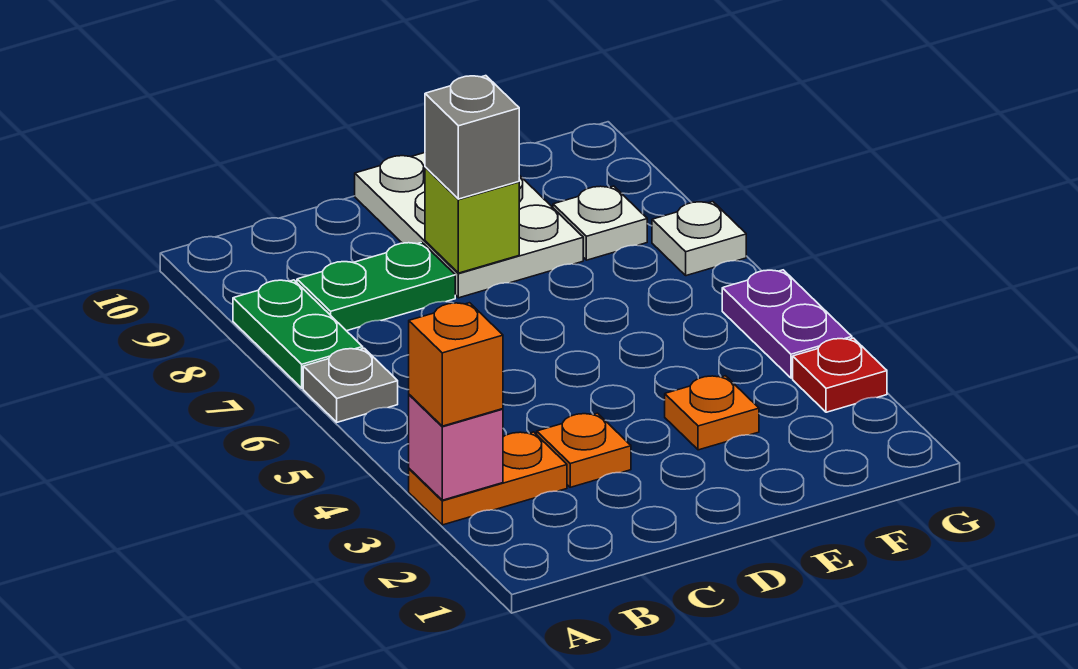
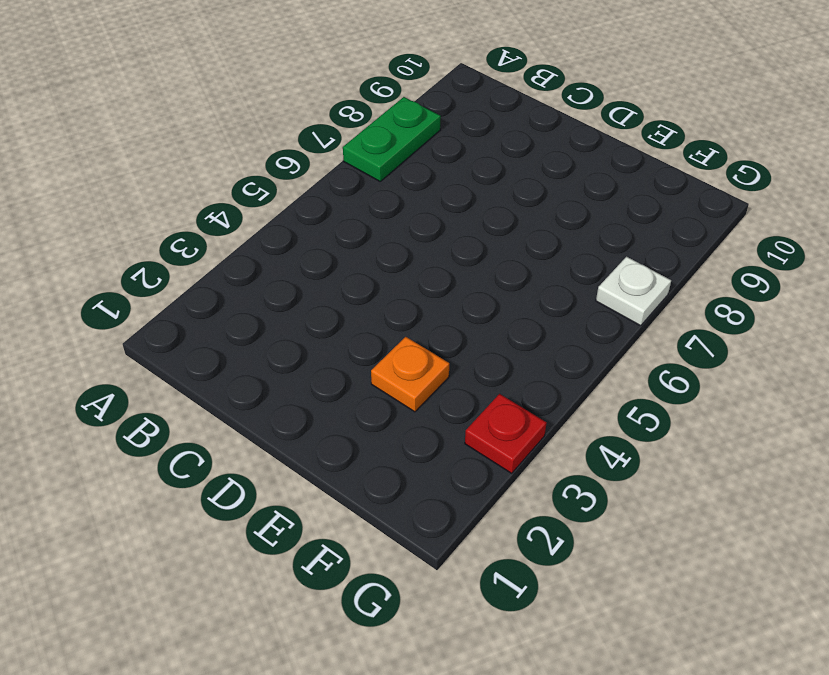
none -> orange plate A3:B3 level 1
none -> grey plate A6 level 1
none -> green plate B8:C8 level 1

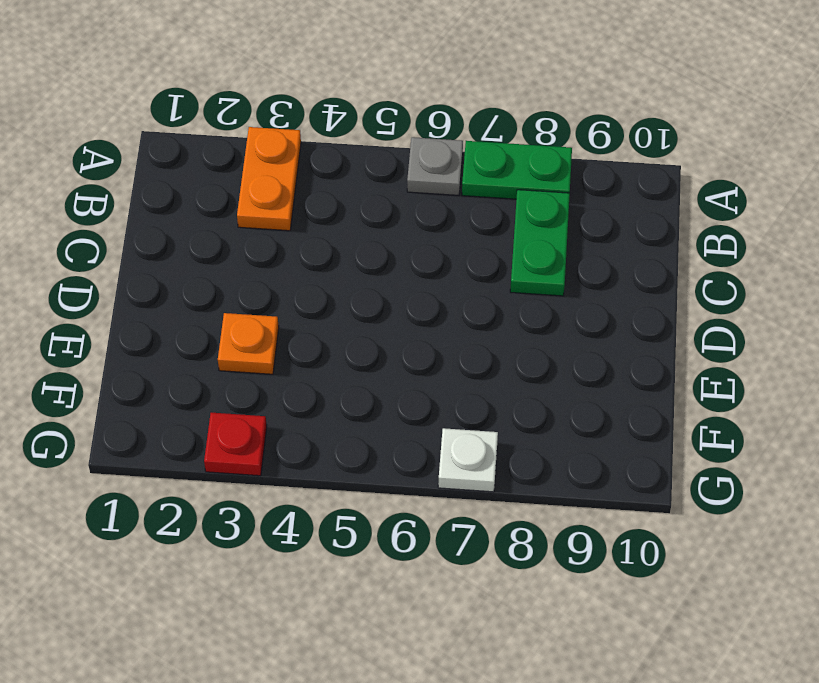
none -> orange plate C3 level 1
none -> white plate D8:E10 level 1
none -> white plate F8 level 1

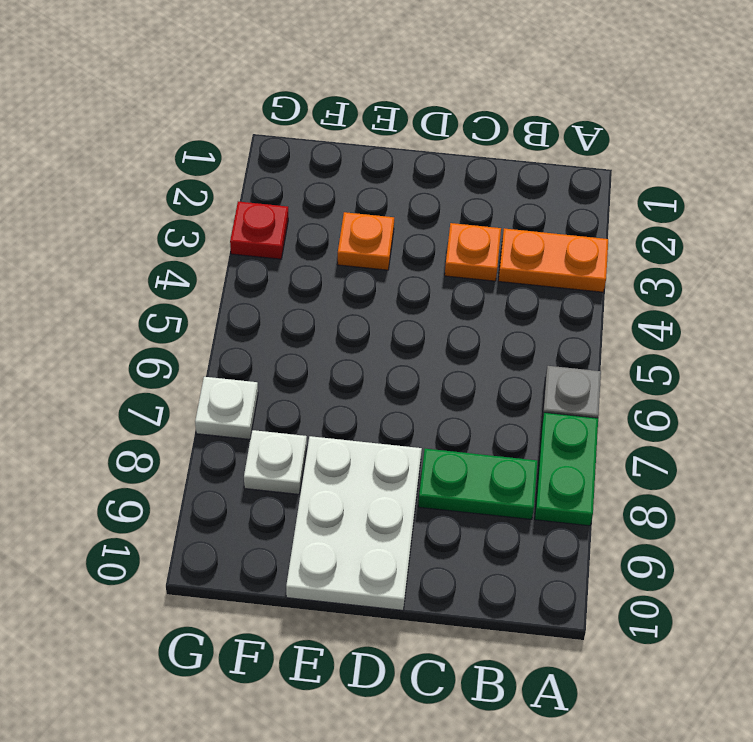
none -> purple plate G4:G5 level 1
none -> pink brick A3 level 2
none -> lime brick D8 level 2

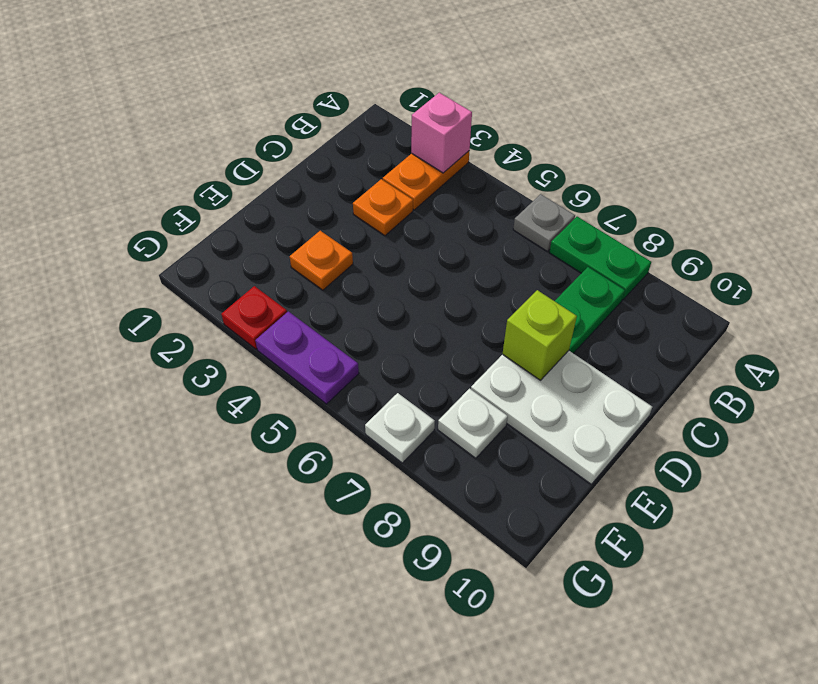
none -> orange brick A3 level 3
none -> grey brick D8 level 3

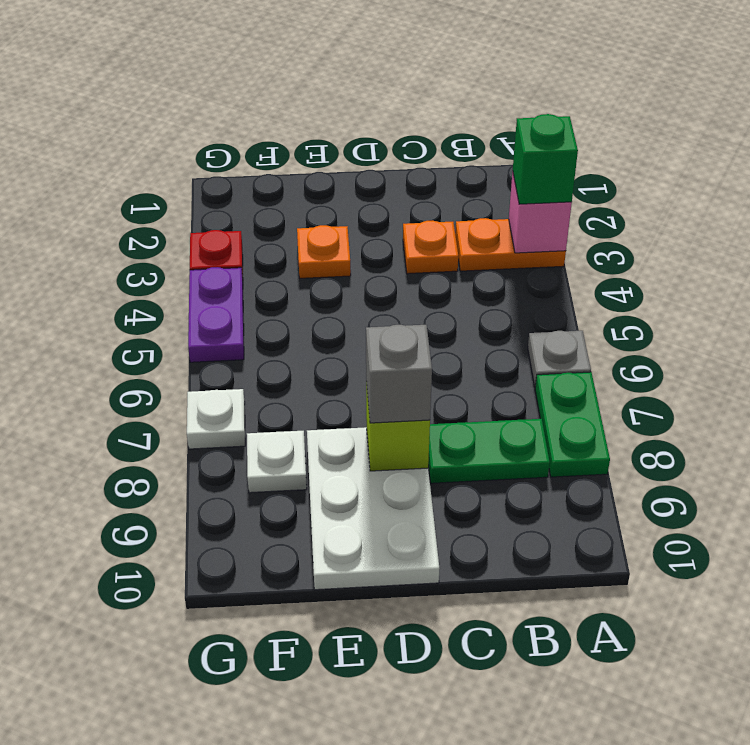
green brick A3 level 3 -> orange brick A3 level 3

